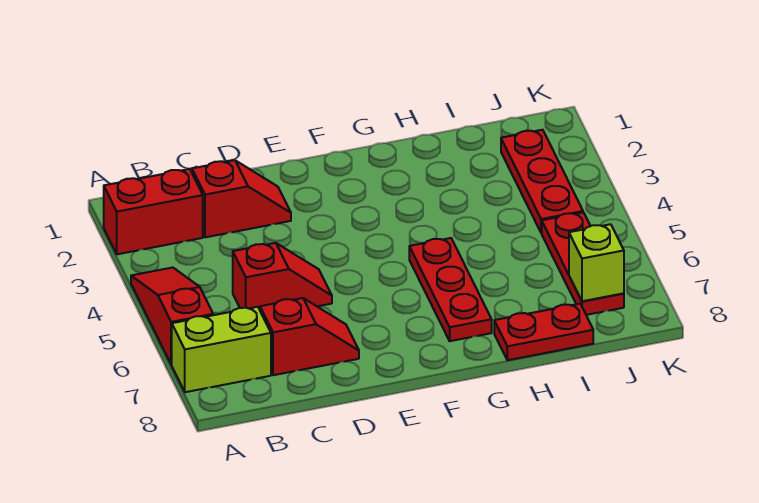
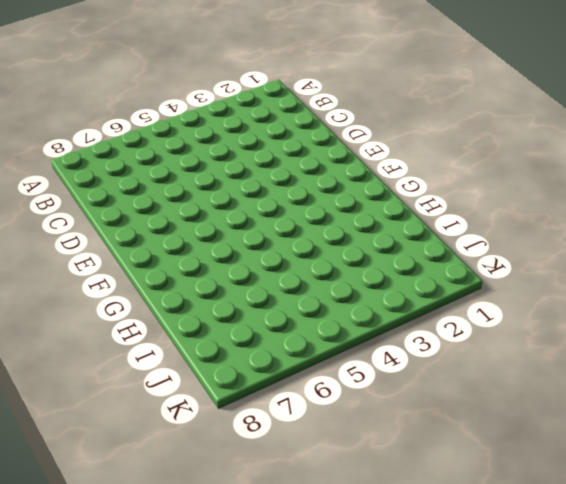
none -> red brick A2:B2 level 1
none -> red slope A4:A6 level 1 top 6

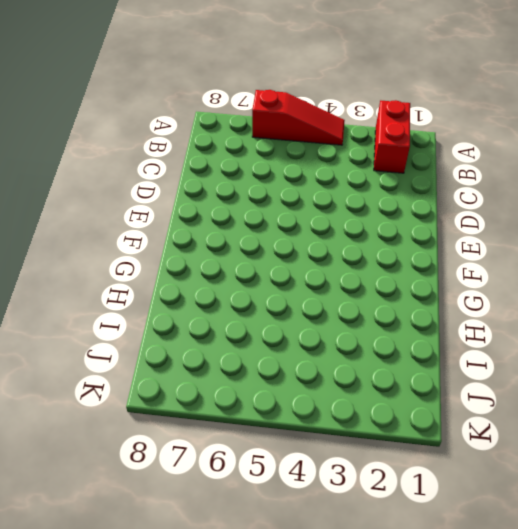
none -> lime brick A7:B7 level 1
none -> red slope C2:D2 level 1 top C

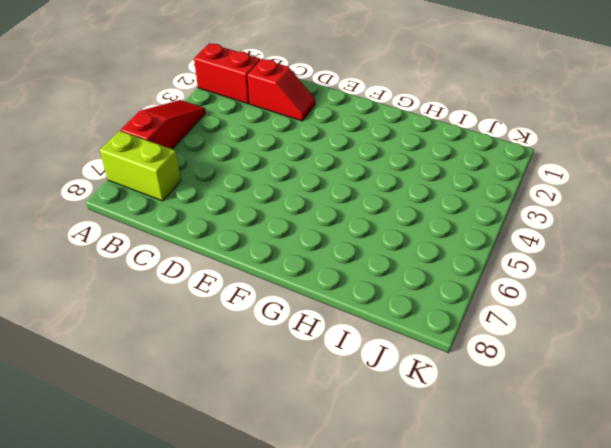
none -> red slope C5:D5 level 1 top C
none -> red slope C7:D7 level 1 top C

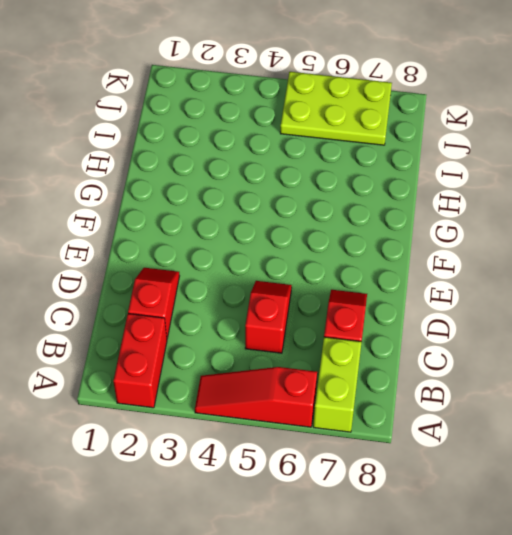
lime plate J5:K7 level 1 -> red plate J5:J7 level 1
none -> red plate G5:G7 level 1
none -> red plate H8:I8 level 1

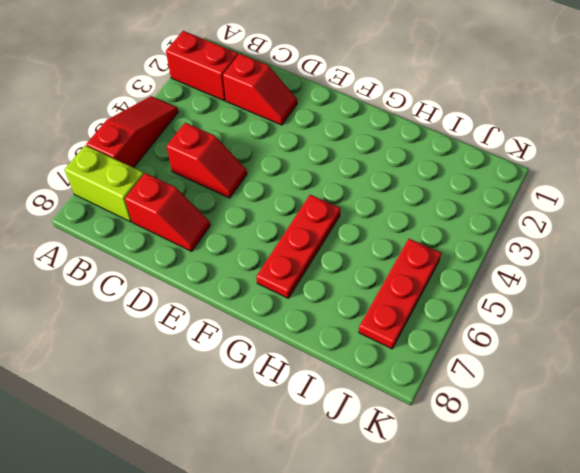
none -> red plate H8:I8 level 1
none -> red plate J2:J4 level 1

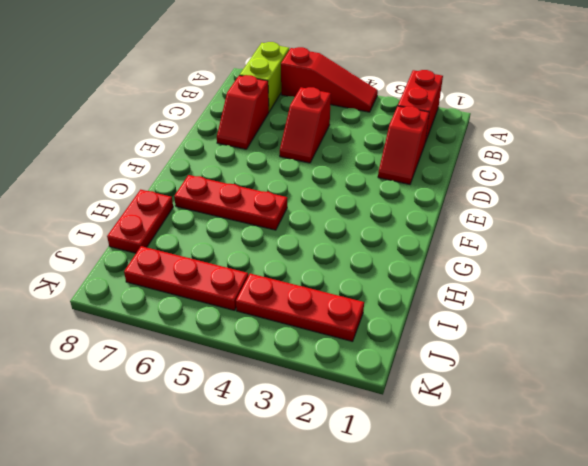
none -> lime brick J7 level 2

